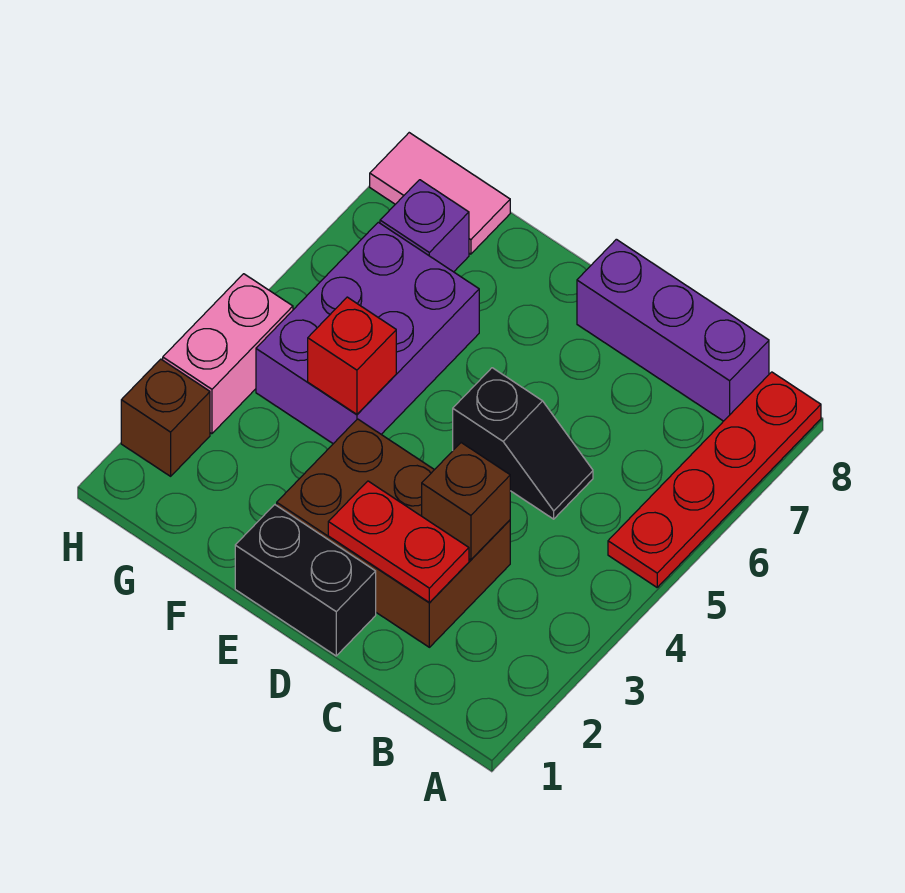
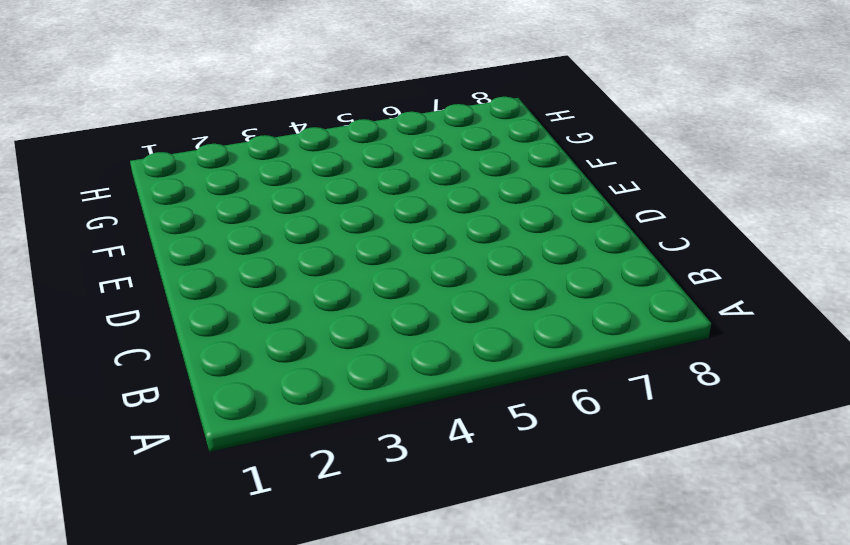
none -> red plate A5:A8 level 1
none -> purple brick B8:D8 level 1
none -> brown brick C2:E3 level 1

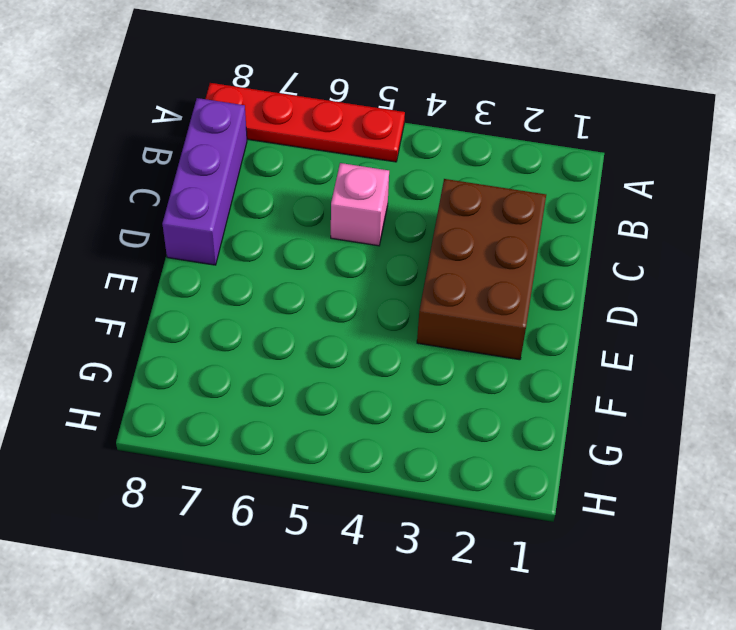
pink brick C5 level 1 -> black slope C5:D5 level 1 top D
none -> black brick D1:E1 level 1
none -> purple brick F4:G6 level 1
none -> purple brick G7 level 1

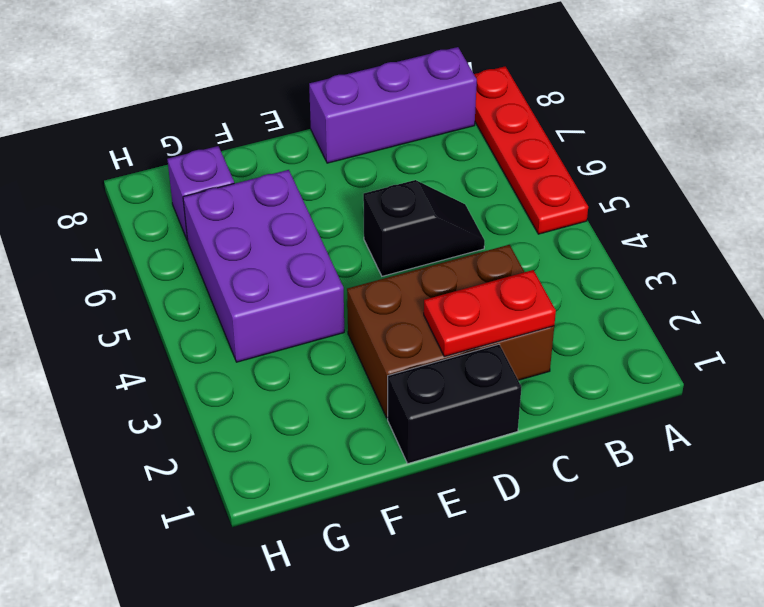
none -> pink tile G8:H8 level 1
none -> brown brick H2 level 1
none -> pink brick H3:H4 level 1

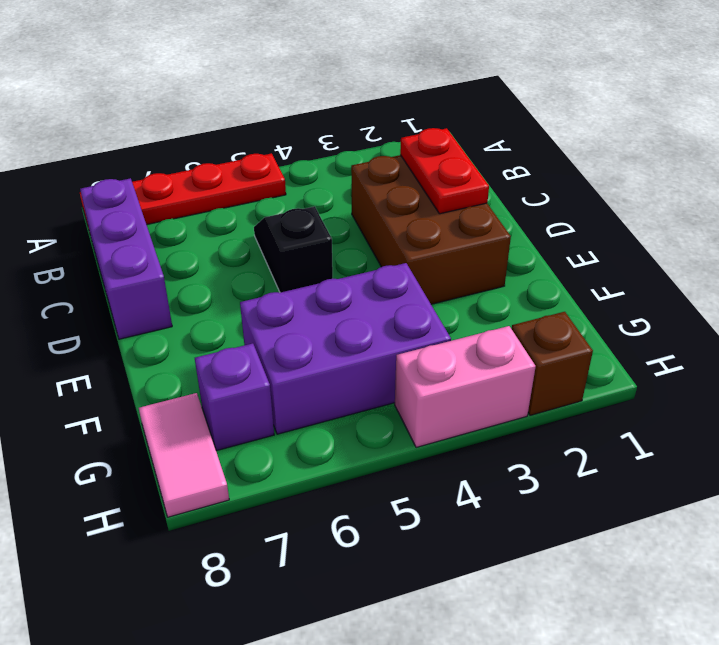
none -> black brick D1:E1 level 1
none -> brown brick C3 level 2
none -> red brick F4 level 2

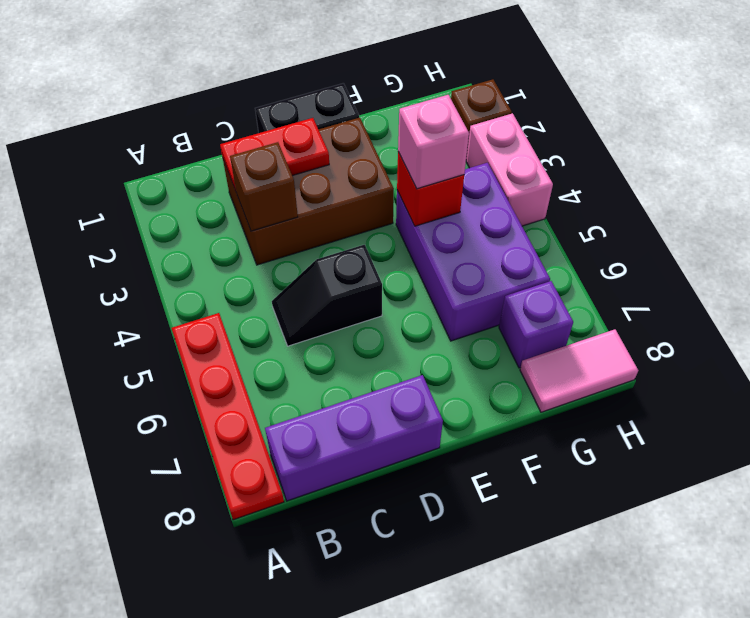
pink brick F4 level 3 -> none

